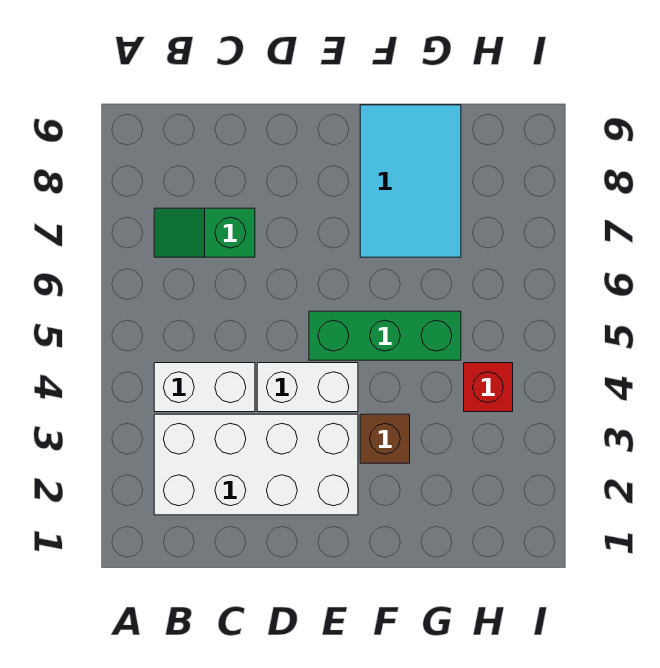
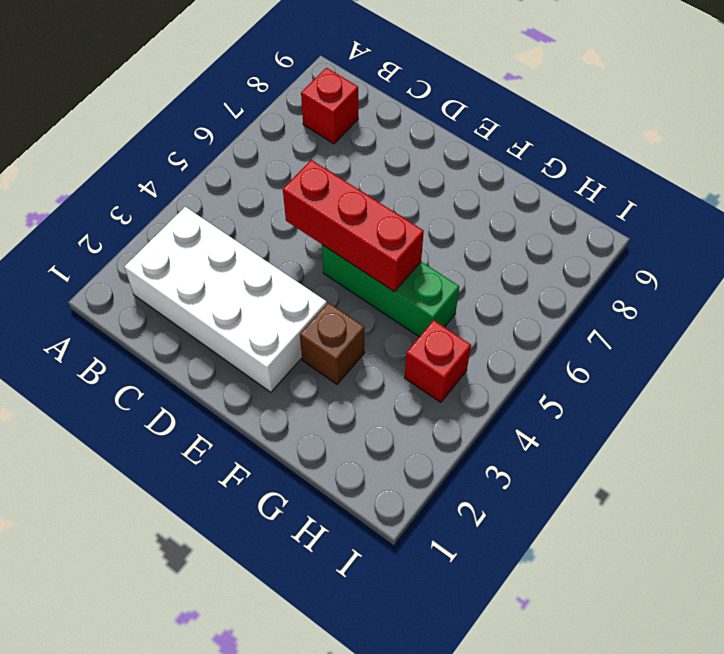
red brick B8 level 1 -> none
red brick D5:F5 level 2 -> none
none -> white brick B4:C4 level 1
none -> green slope B7:C7 level 1 top C

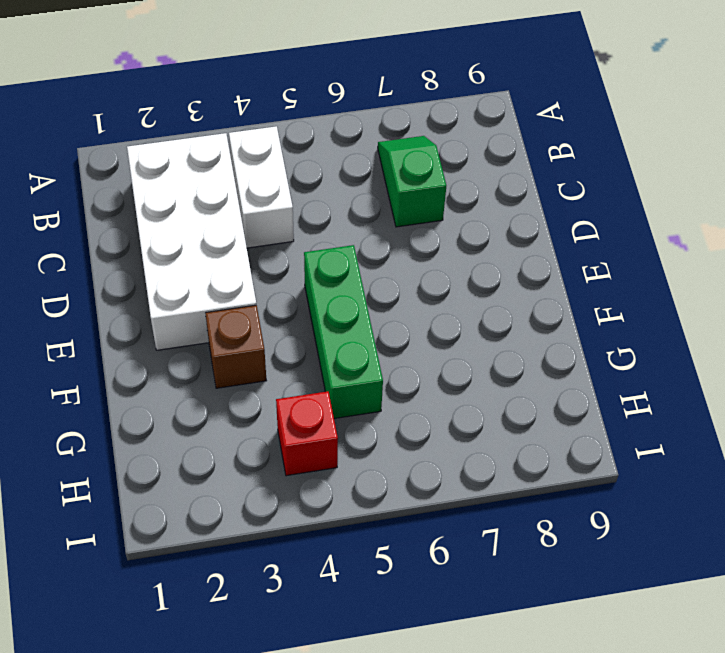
none -> white brick D4:E4 level 1
none -> cyan tile F7:G9 level 1

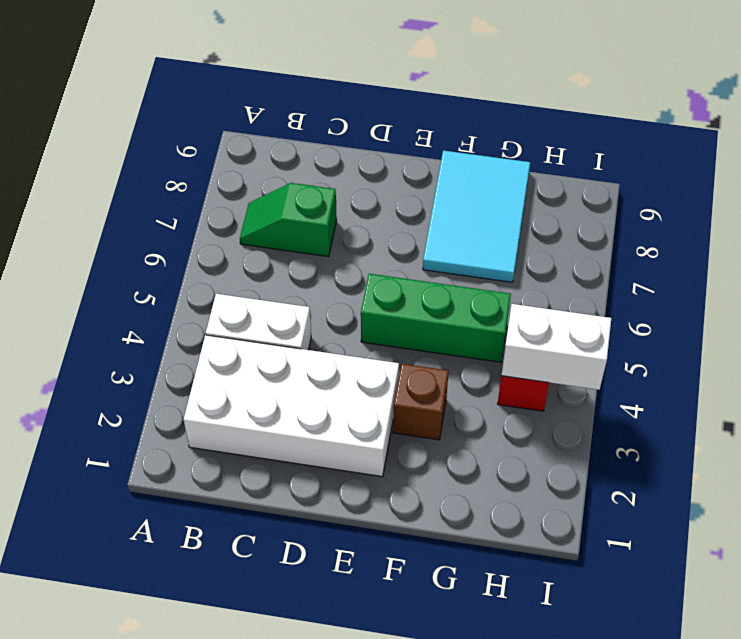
white brick H4:I4 level 2 -> white brick D4:E4 level 1

